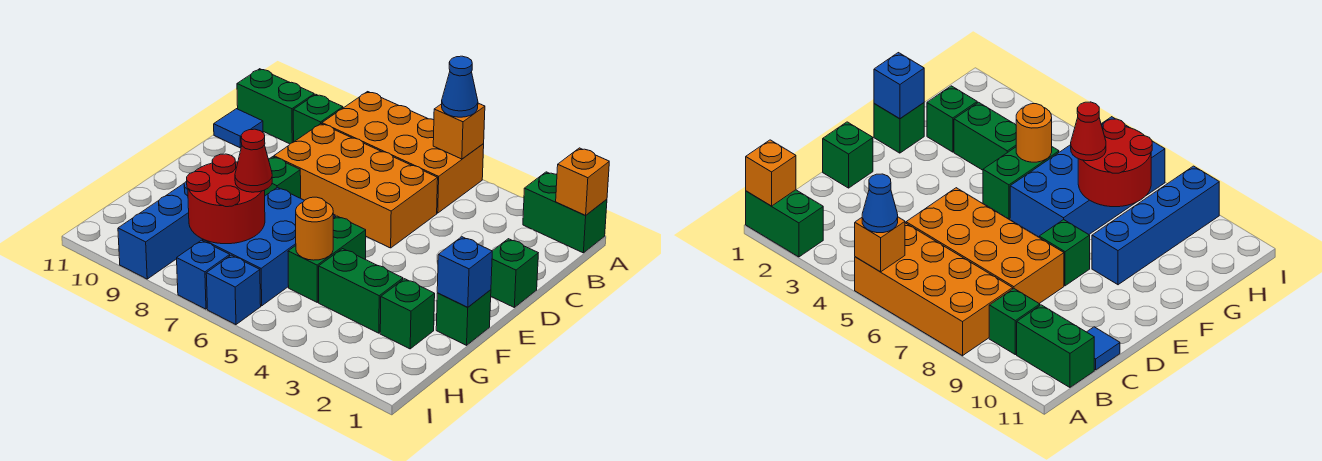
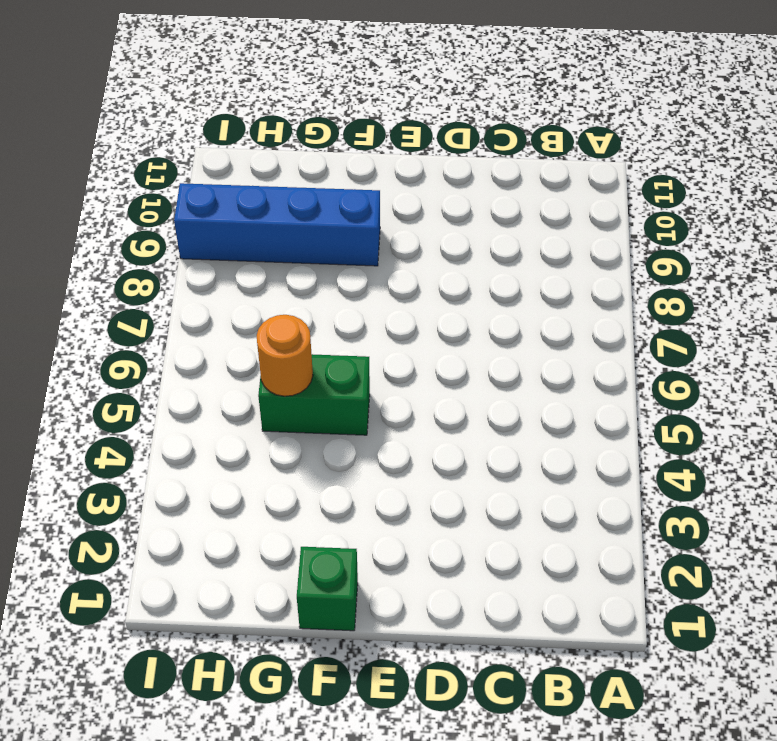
none -> green brick A1:A2 level 1
none -> orange brick A5:B8 level 1
none -> green brick B9 level 1

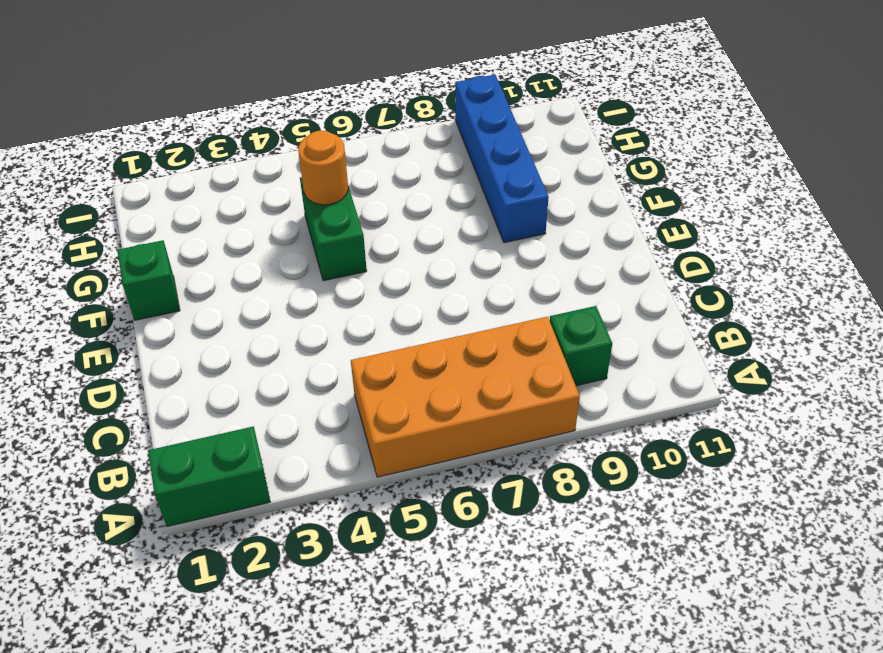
none -> green brick B10:B11 level 1
none -> orange brick C5:D8 level 1
none -> blue tile C11 level 1

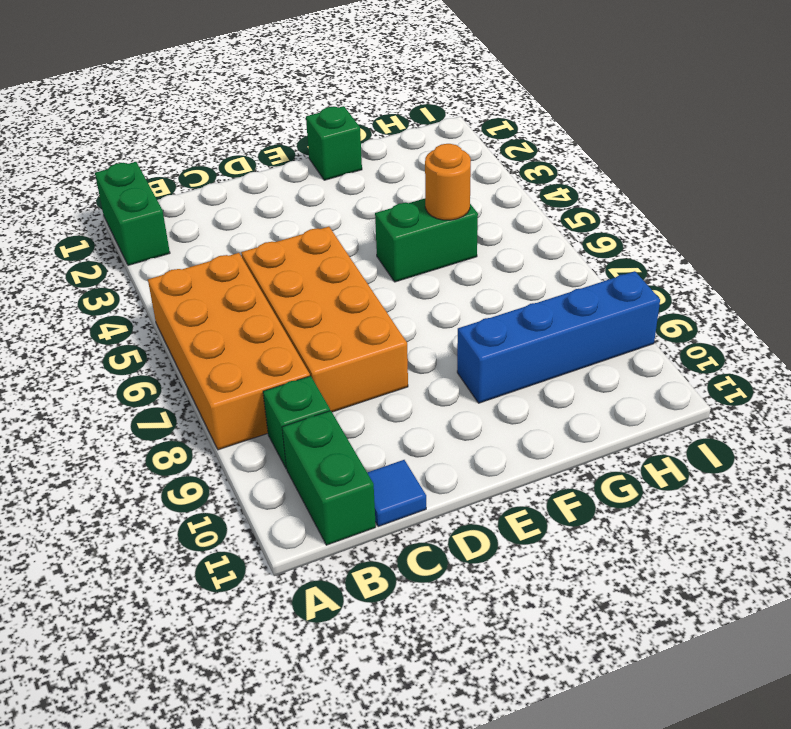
none -> green brick D1 level 1
none -> green brick E8 level 1
none -> blue brick F6:H7 level 1

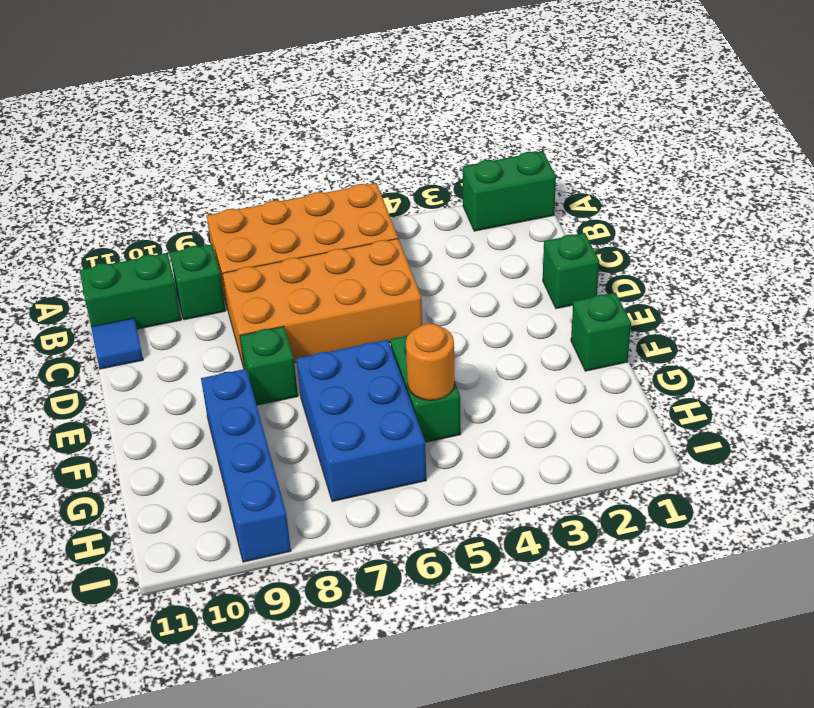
none -> green brick G2 level 1
none -> green brick G3:G4 level 1
none -> blue brick I6 level 1

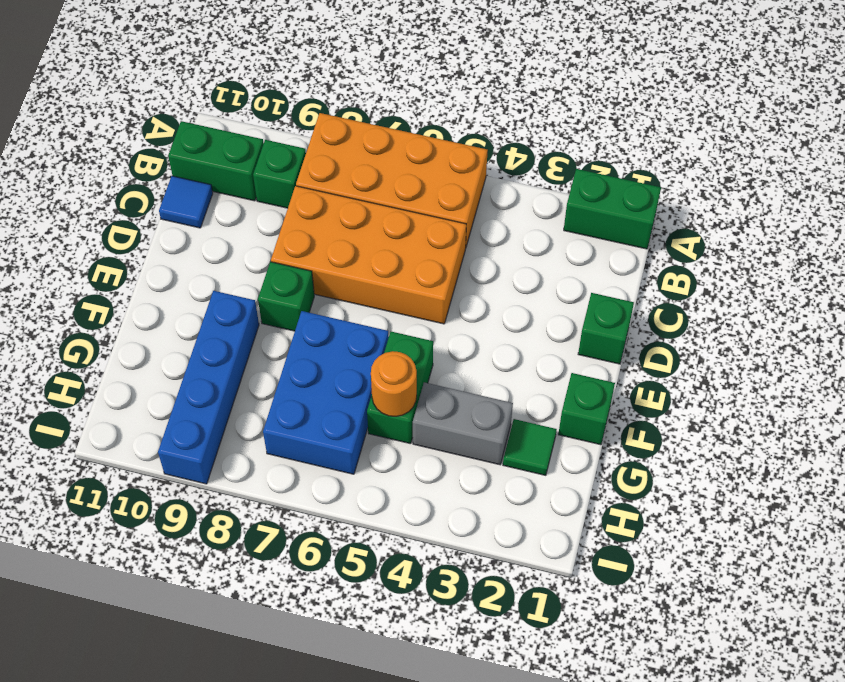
green tile G2 level 1 -> green brick G2 level 1
grey brick G3:G4 level 1 -> green brick G3:G4 level 1
none -> blue brick I6 level 1
none -> blue brick I7 level 1
none -> orange brick A1 level 2

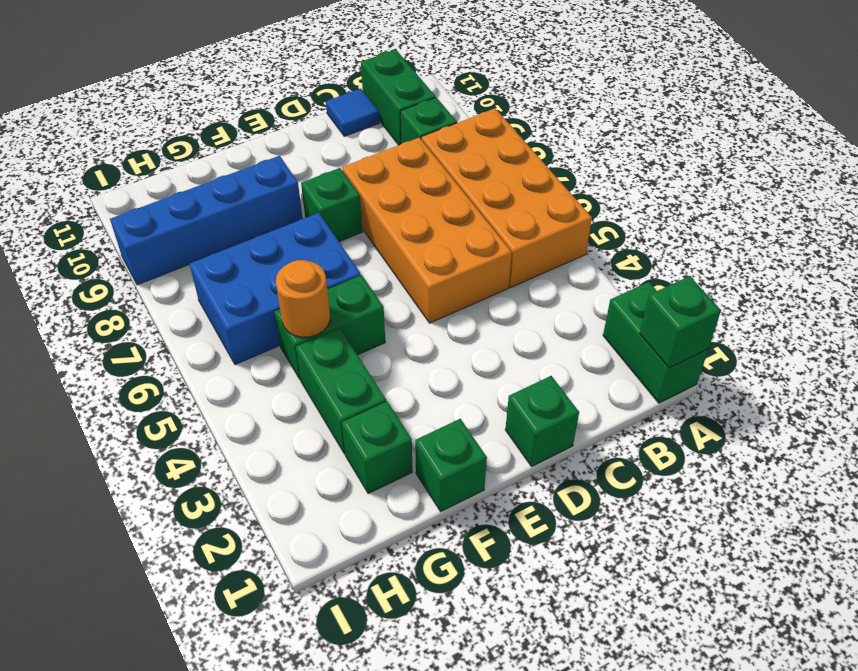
green brick A1 level 2 -> orange brick A1 level 2
none -> blue brick I6 level 1
none -> blue brick I7 level 1
none -> orange brick A5 level 2

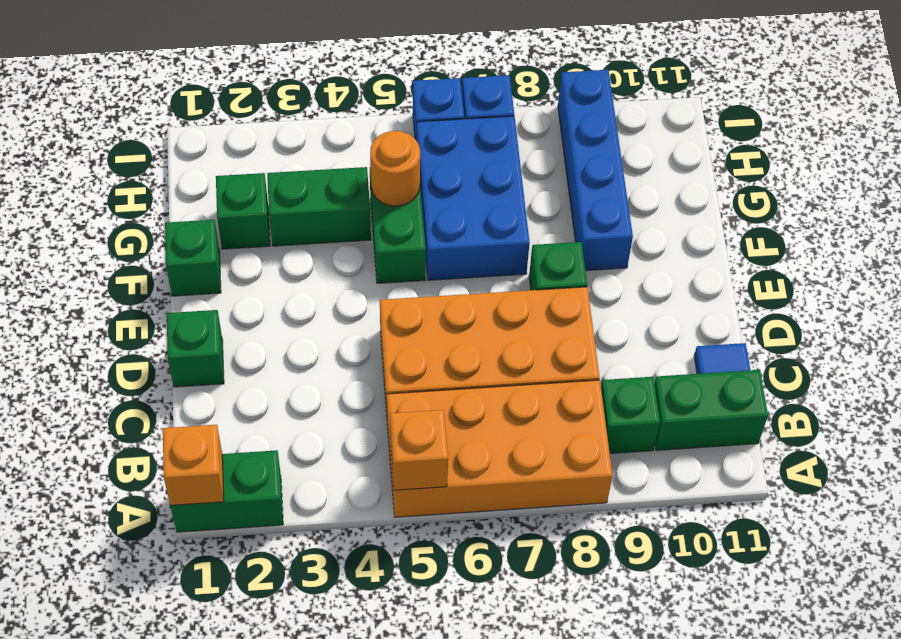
none -> blue brick F1 level 2
none -> red round brick G7:H8 level 2
none -> blue cone A5 level 3

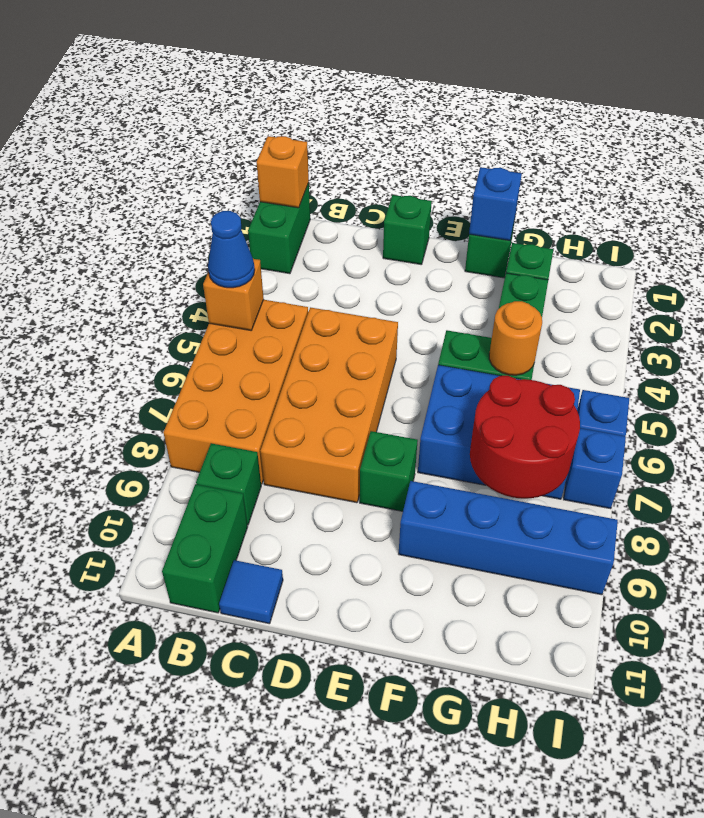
none -> red cone G7 level 3

